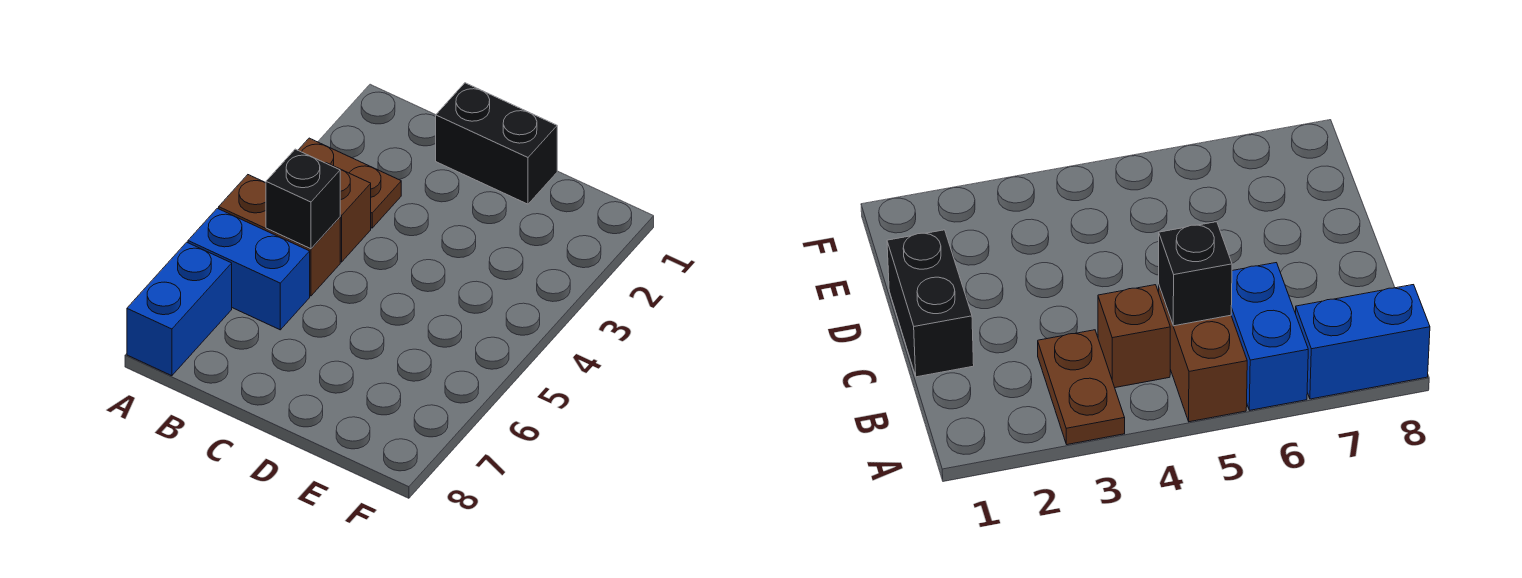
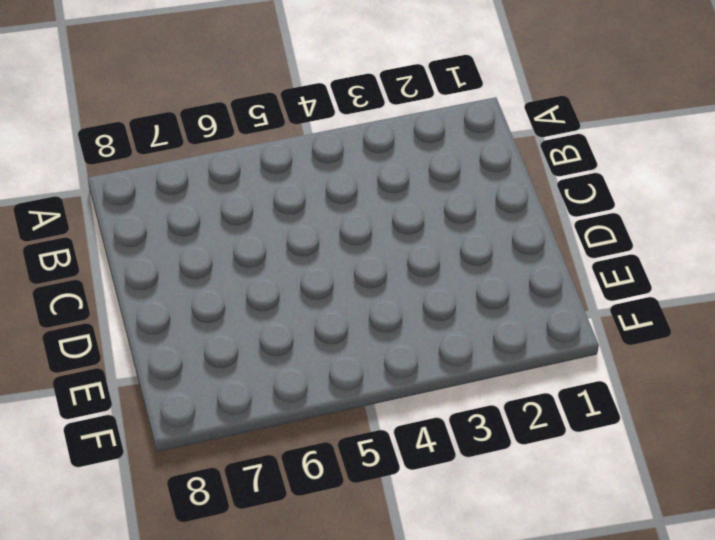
none -> brown plate A3:B3 level 1
none -> brown brick A5:B5 level 1

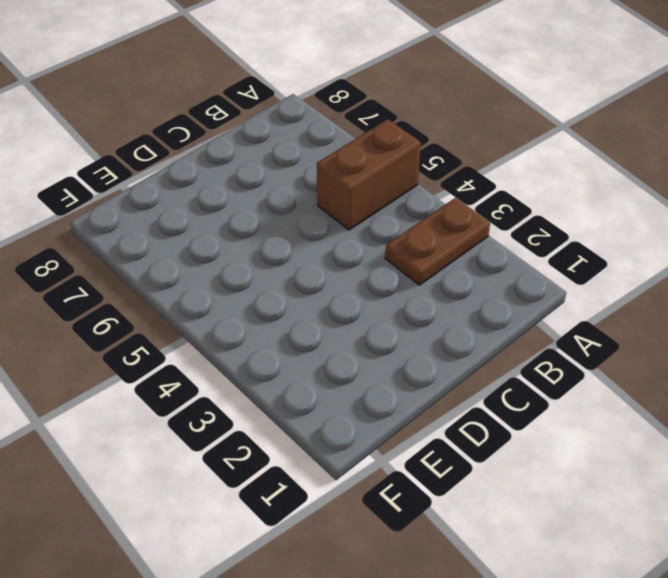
none -> blue brick A6:B6 level 1
none -> blue brick A7:A8 level 1

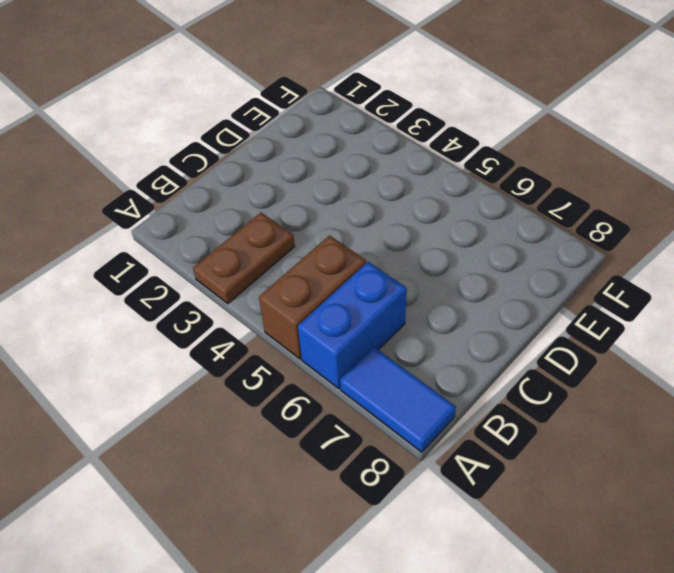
blue tile A7:A8 level 1 -> blue brick A7:A8 level 1
none -> brown brick B4 level 1
none -> black brick C1:D1 level 1

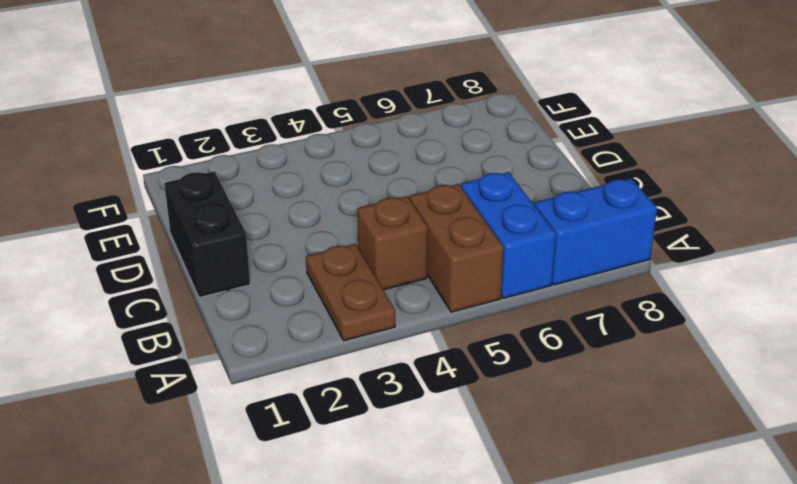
none -> black brick B5 level 2

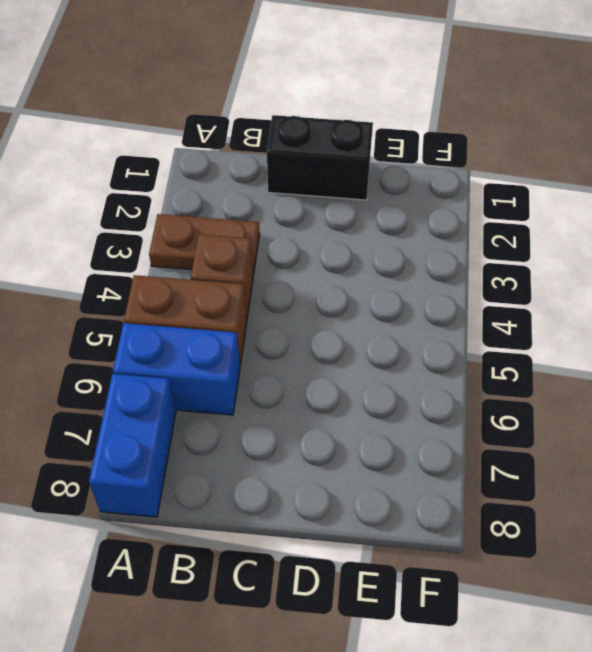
none -> black brick B5 level 2

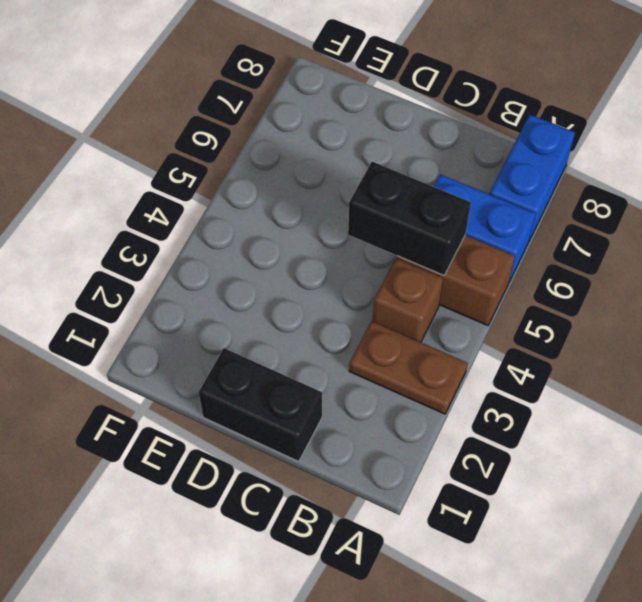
black brick B5:C5 level 2 -> black brick B5 level 2

